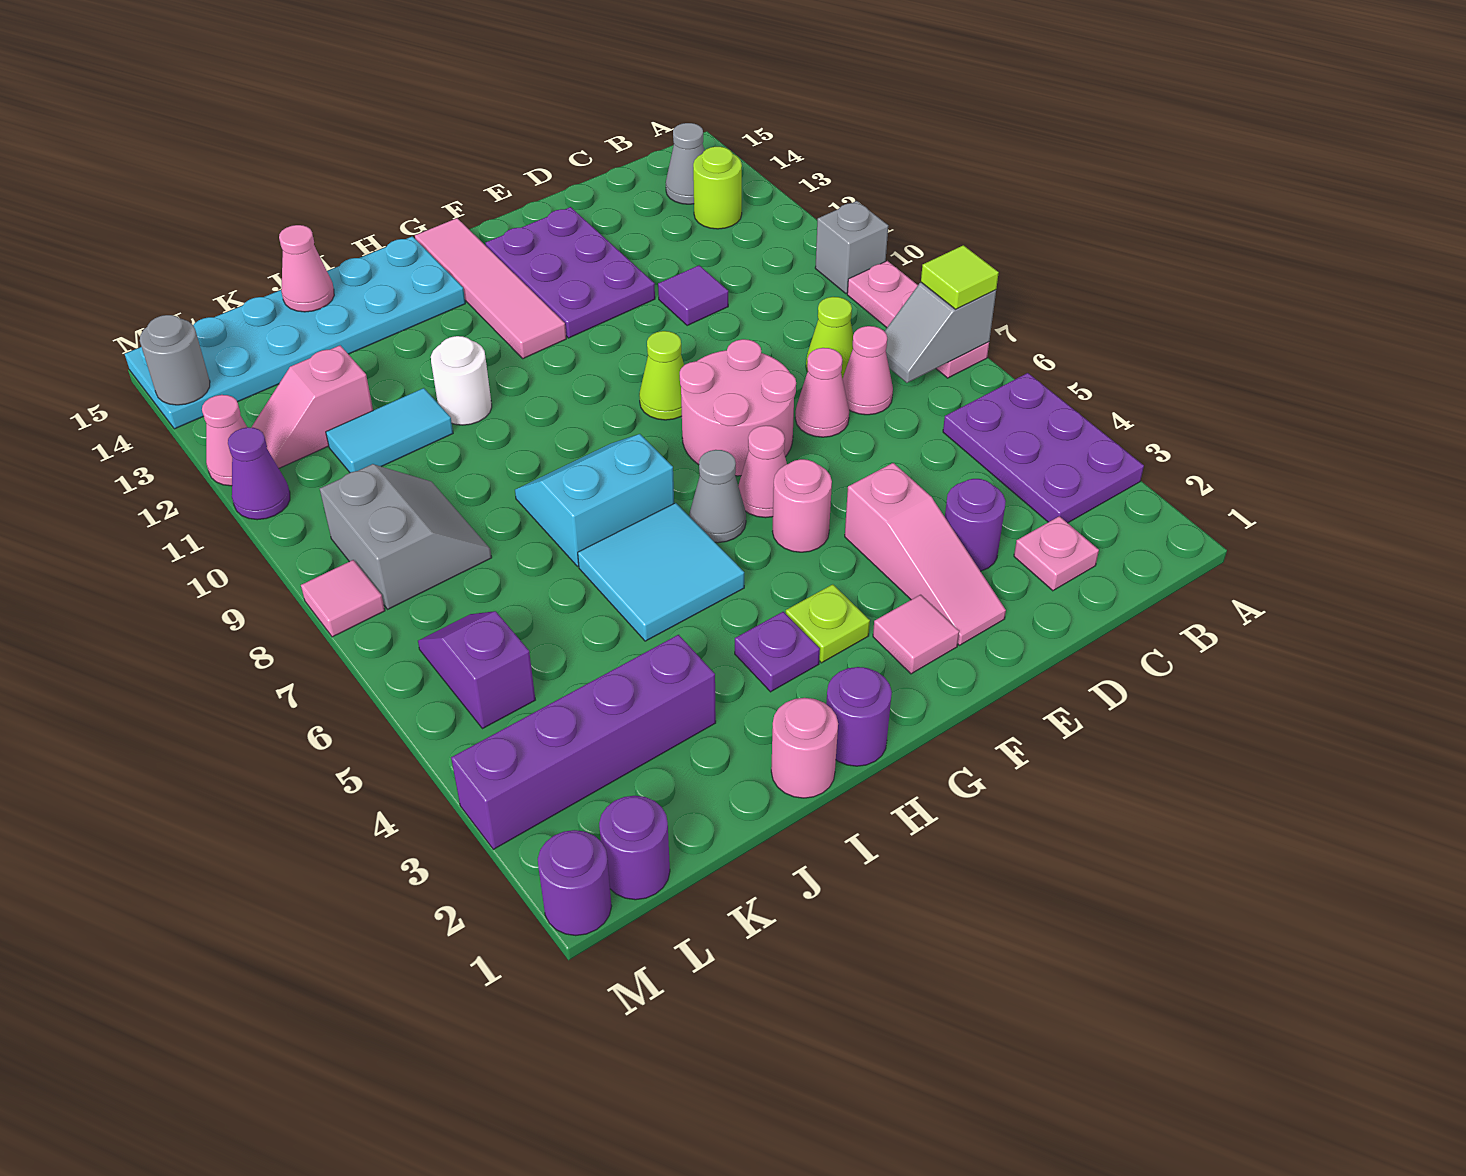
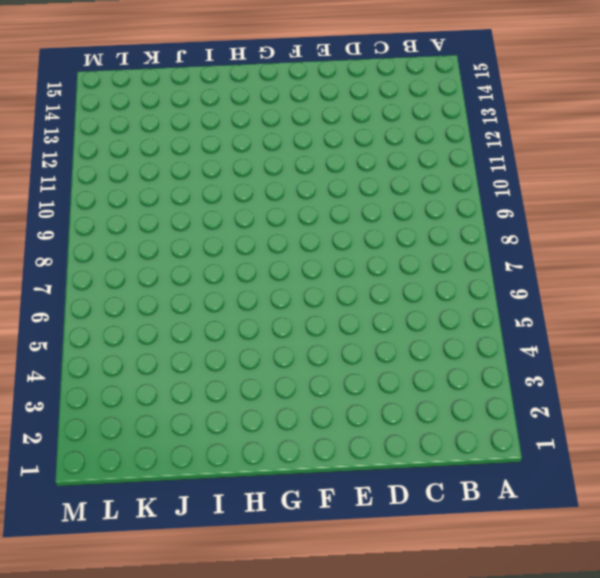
none -> purple plate A3:B5 level 1
none -> pink plate A7:A9 level 1
none -> grey brick A10 level 1
none -> lime round brick B13 level 1

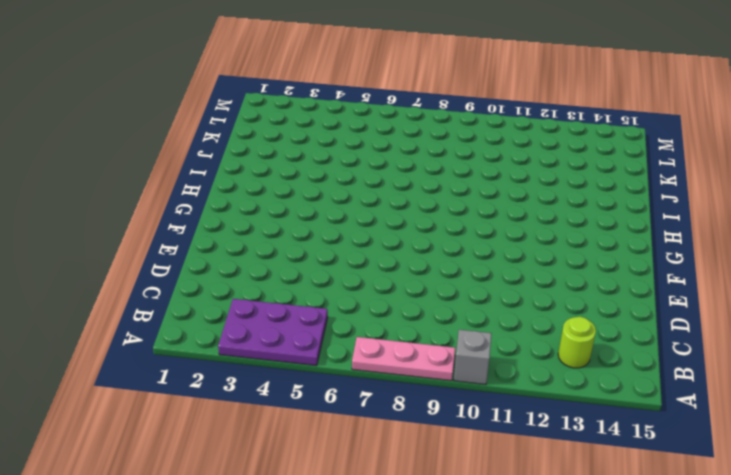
none -> grey cone B14 level 1
none -> pink plate C2 level 1
none -> pink cone C7 level 1
none -> lime cone C8 level 1

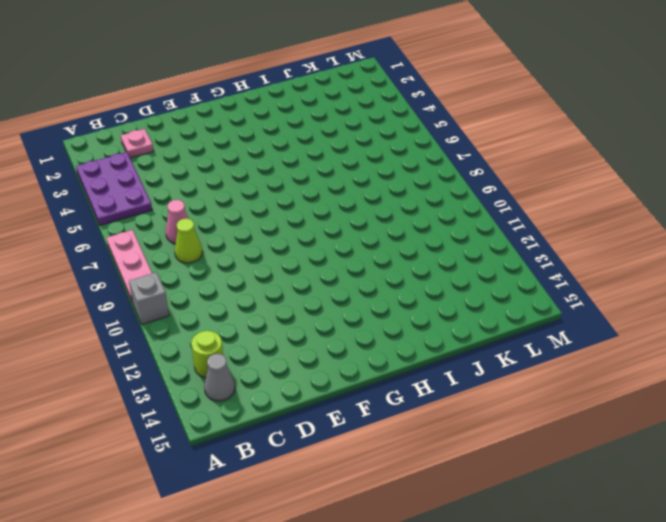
none -> purple round brick D3 level 1
none -> pink cone D7 level 1
none -> purple tile D11 level 1
none -> pink slope E2:E4 level 1 top 4

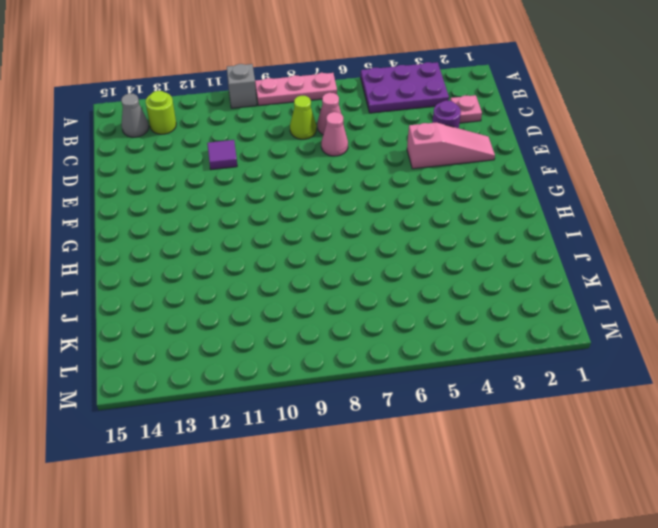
none -> pink round brick E7:F8 level 1
none -> purple plate E12:F14 level 1
none -> pink tile F2 level 1
none -> pink round brick F5 level 1

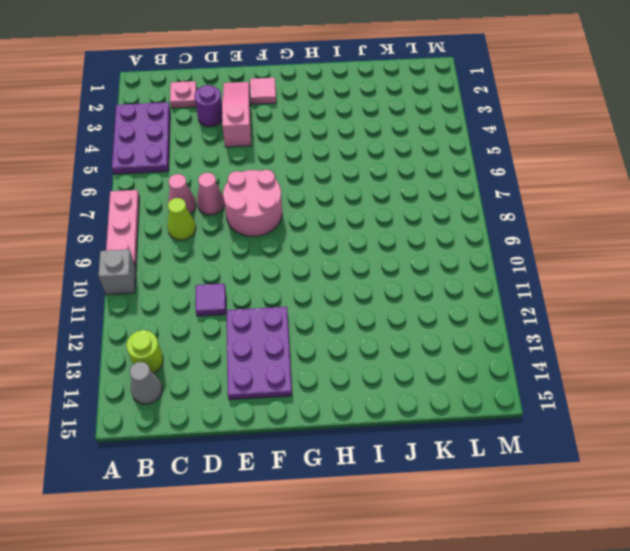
none -> pink round brick F5 level 1
none -> pink cone F6 level 1
none -> lime cone F9 level 1
none -> lime plate G3 level 1

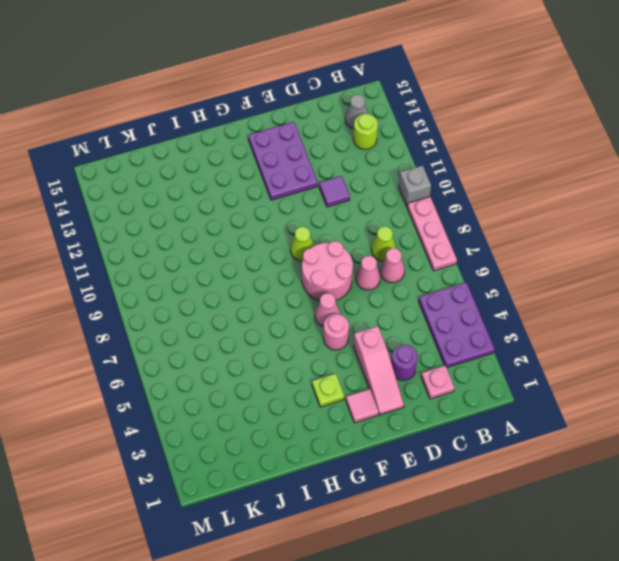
none -> grey cone G6 level 1
none -> pink tile G12:G15 level 1
none -> purple round brick H1 level 1
none -> purple plate H3 level 1

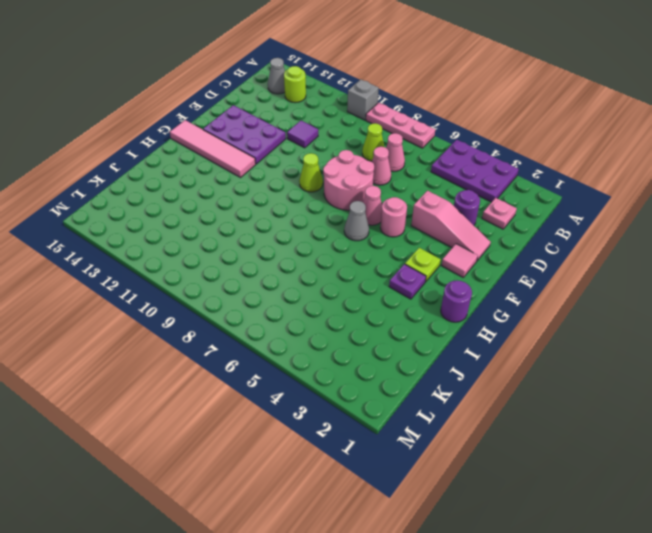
none -> cyan tile H5:I6 level 1
none -> cyan slope H7:I8 level 1 top 7
none -> cyan plate H14:M15 level 1
none -> pink round brick I1 level 1

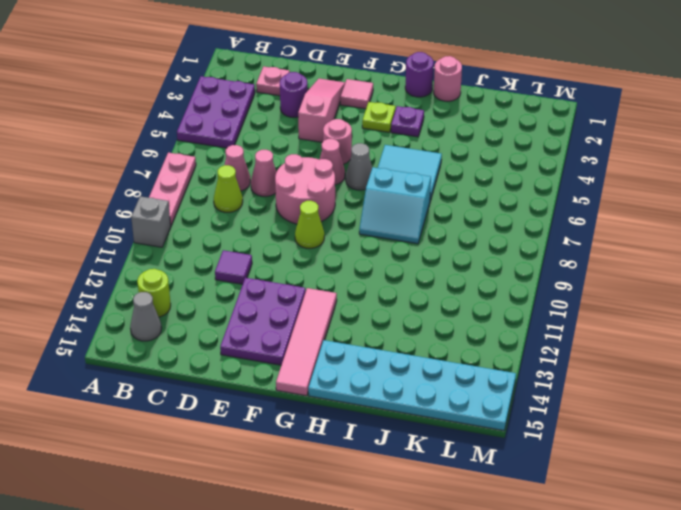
none -> white round brick I11 level 1
none -> purple brick J3:M3 level 1
none -> cyan tile J11:K11 level 1
none -> grey slope K8:L9 level 1 top L

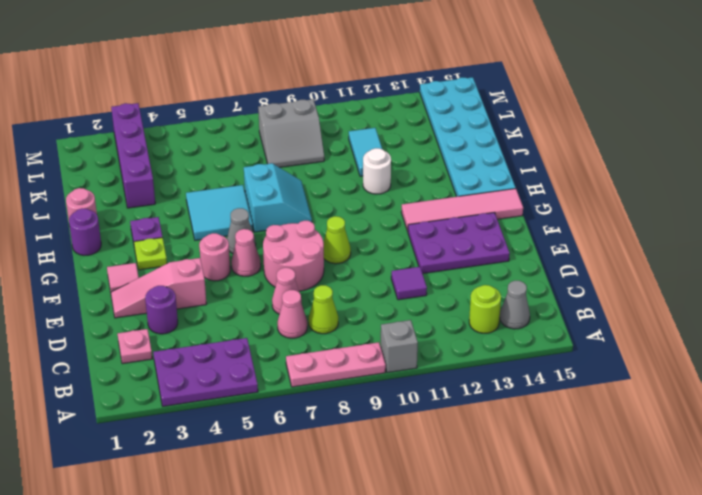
none -> pink slope K12:L12 level 1 top K
none -> purple round brick L1 level 1
none -> purple slope L5:L6 level 1 top 5
none -> purple round brick M1 level 1

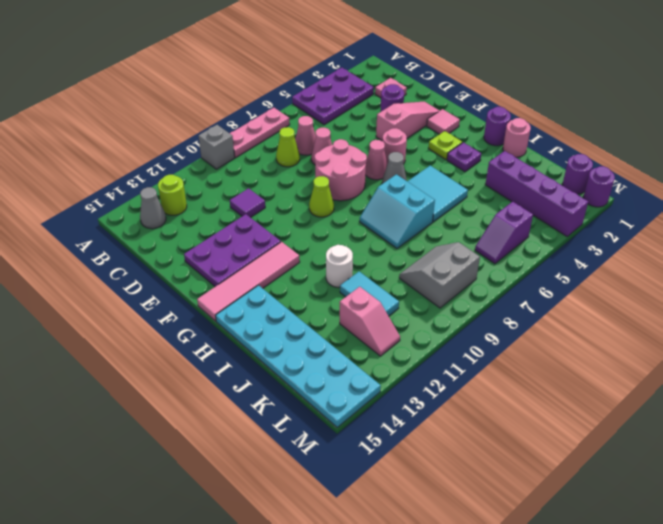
none -> pink tile M8 level 1
none -> purple cone M11 level 1
none -> pink cone M12 level 1
none -> grey slope A7:B7 level 2 top A

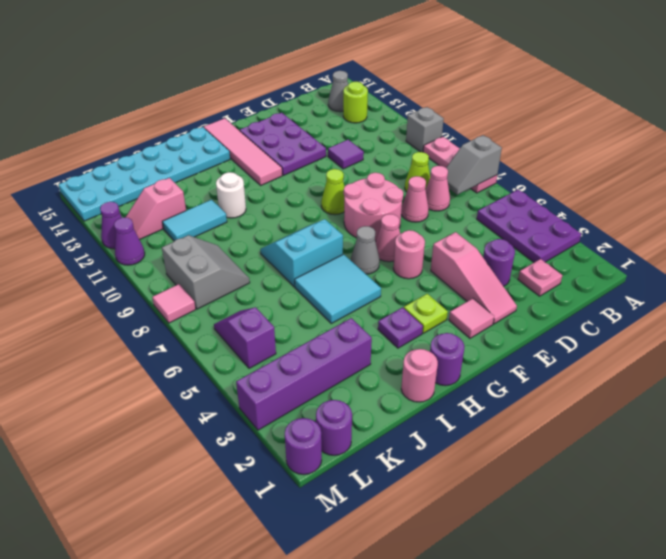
purple cone M12 level 1 -> pink cone M12 level 1
none -> pink cone J15 level 2
none -> grey round brick M14 level 2
none -> lime tile A7 level 3

